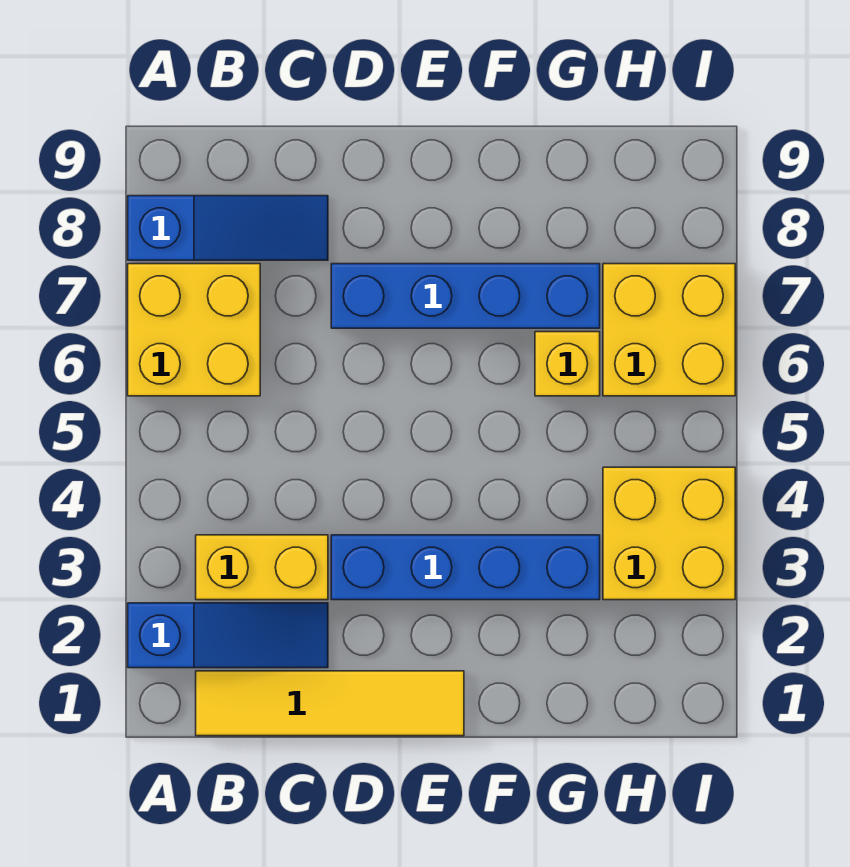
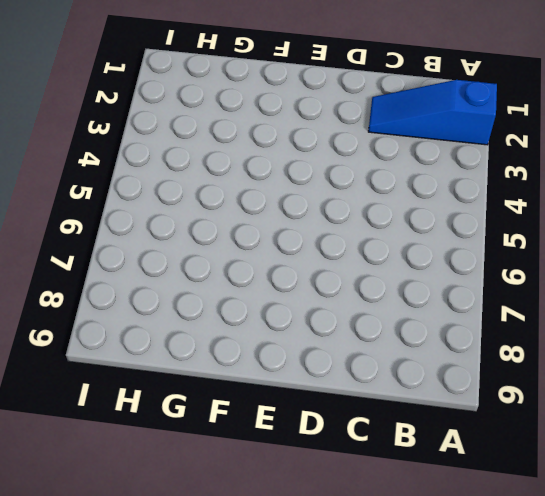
none -> yellow brick A6:B7 level 1
none -> blue slope A8:C8 level 1 top A

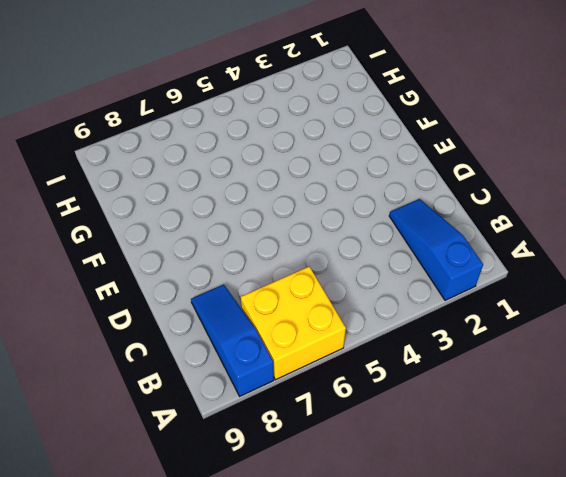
none -> yellow tile B1:E1 level 1
none -> yellow brick B3:C3 level 1

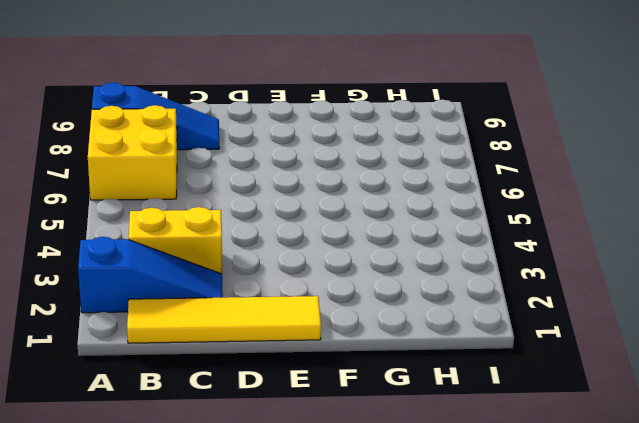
none -> blue brick D3:G3 level 1
none -> blue brick D7:G7 level 1

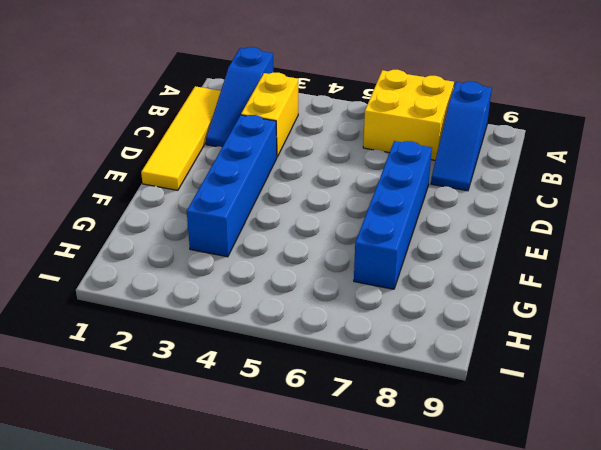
none -> yellow brick G6 level 1
none -> yellow brick H3:I4 level 1

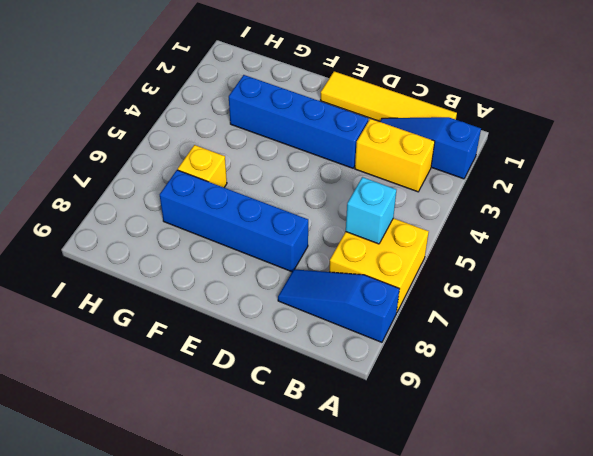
cyan brick B6 level 2 -> none
none -> yellow brick H3:I4 level 1
none -> yellow brick H6:I7 level 1

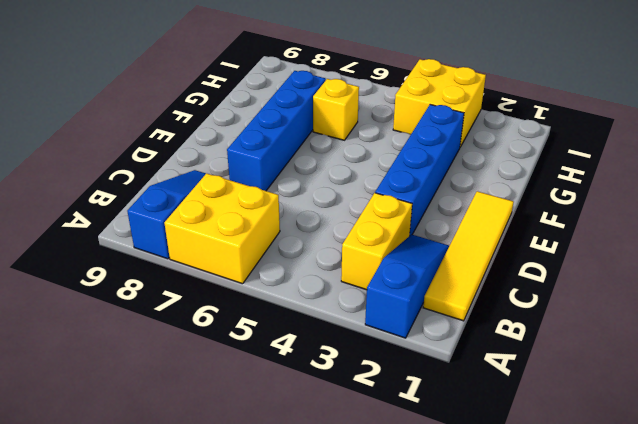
none -> yellow brick H6:I7 level 1

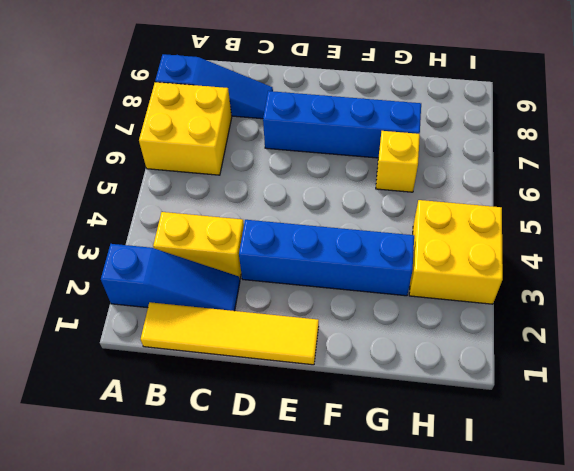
none -> yellow brick H6:I7 level 1

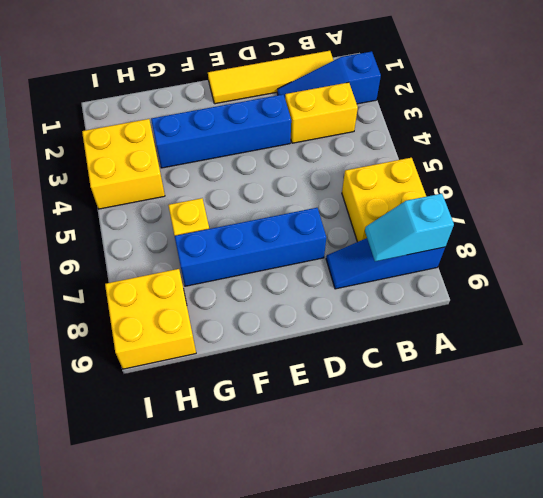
cyan slope A8:B8 level 2 top A -> none
yellow brick H8:I9 level 1 -> yellow brick H6:I7 level 1

